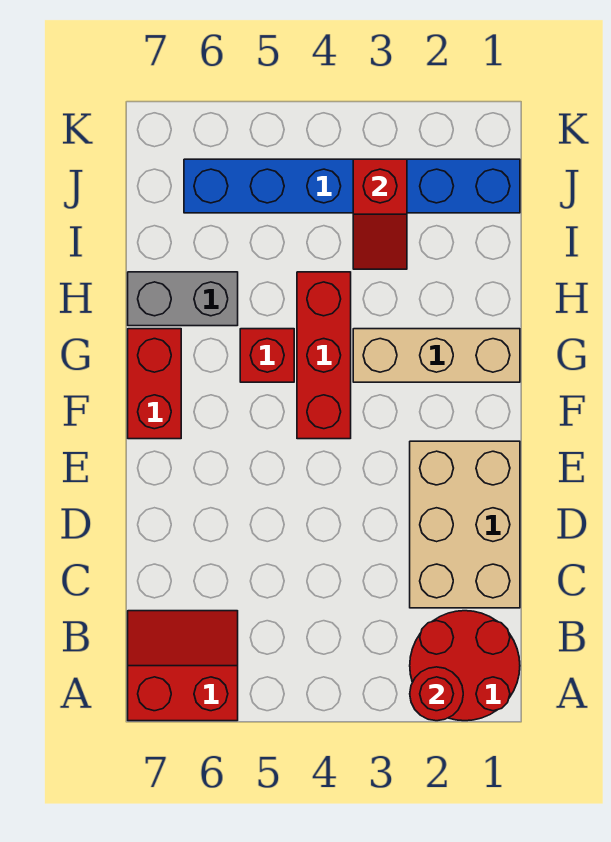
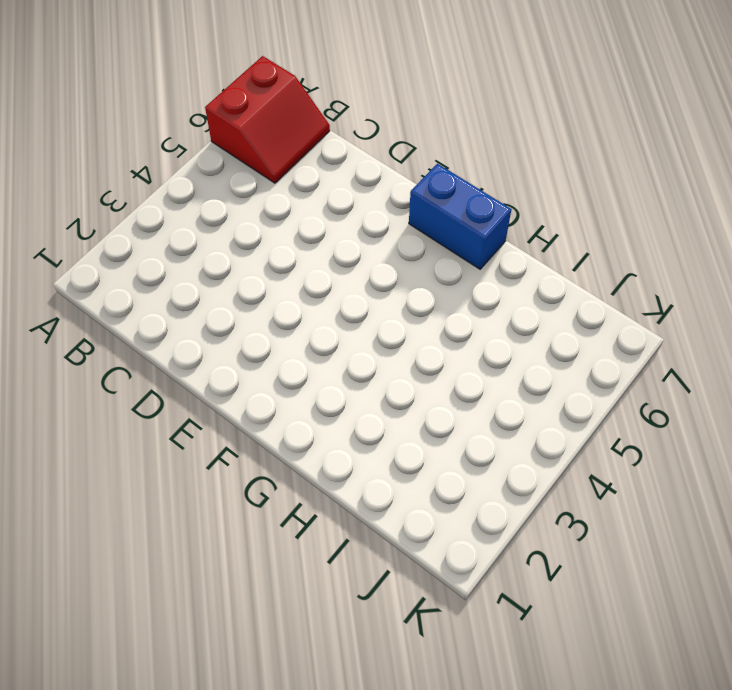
blue brick F7:G7 level 1 -> red brick F7:G7 level 1
none -> red round brick A1:B2 level 1
none -> tan brick C1:E2 level 1

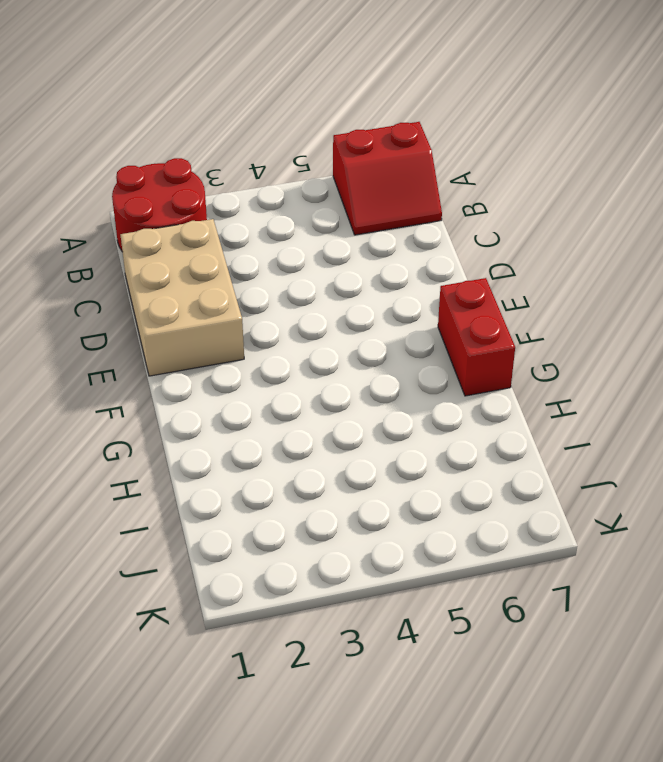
none -> red brick F4:H4 level 1
none -> tan brick G1:G3 level 1

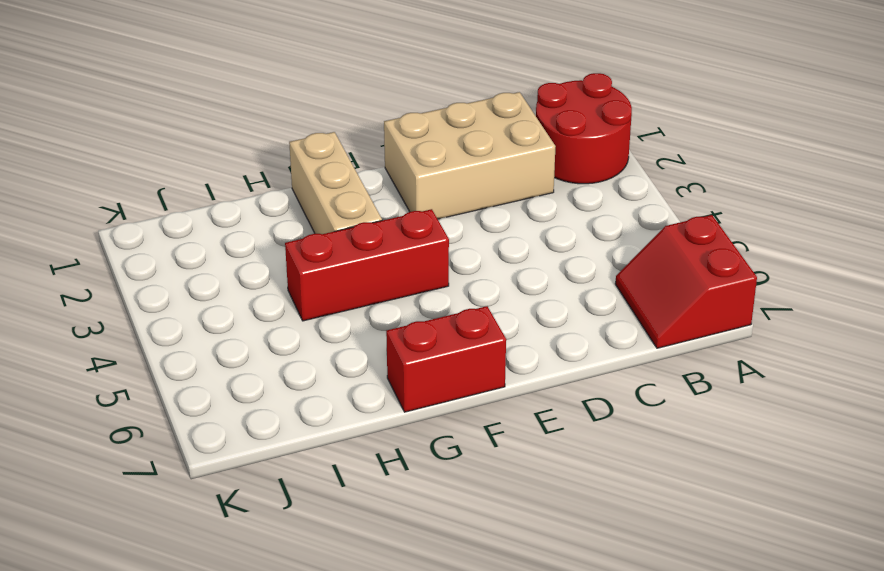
none -> red brick G5 level 1
none -> grey brick H6:H7 level 1

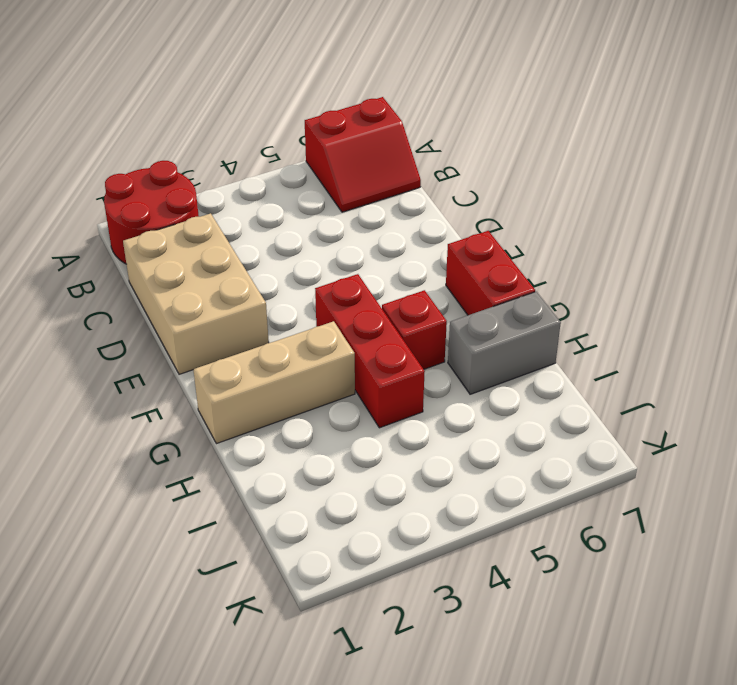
none -> blue brick J1:J6 level 1
none -> red round brick A2 level 2

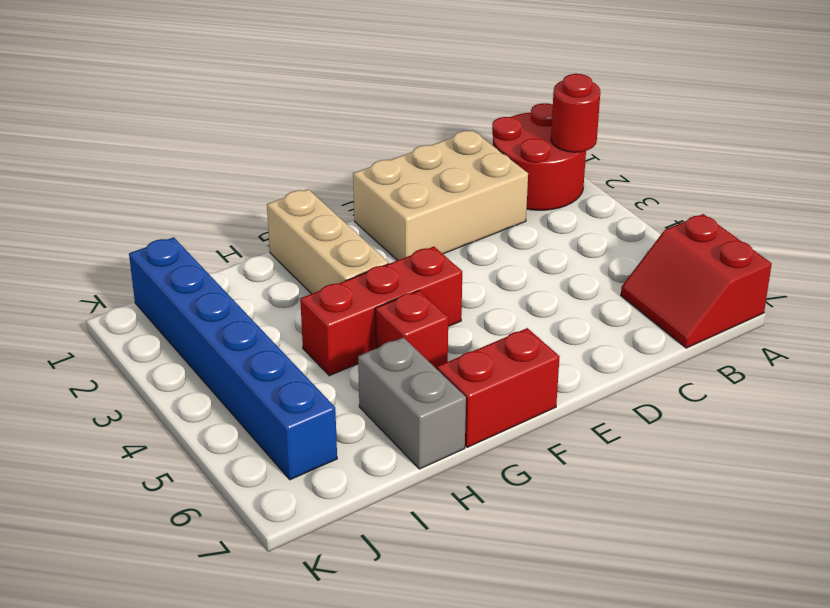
none -> red slope I3:J3 level 2 top J

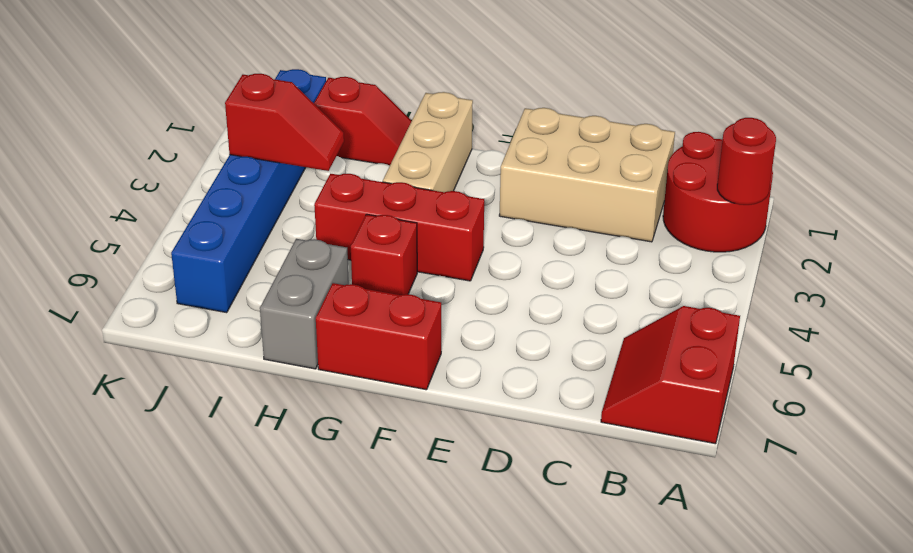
red slope H1:I1 level 1 top I -> none

